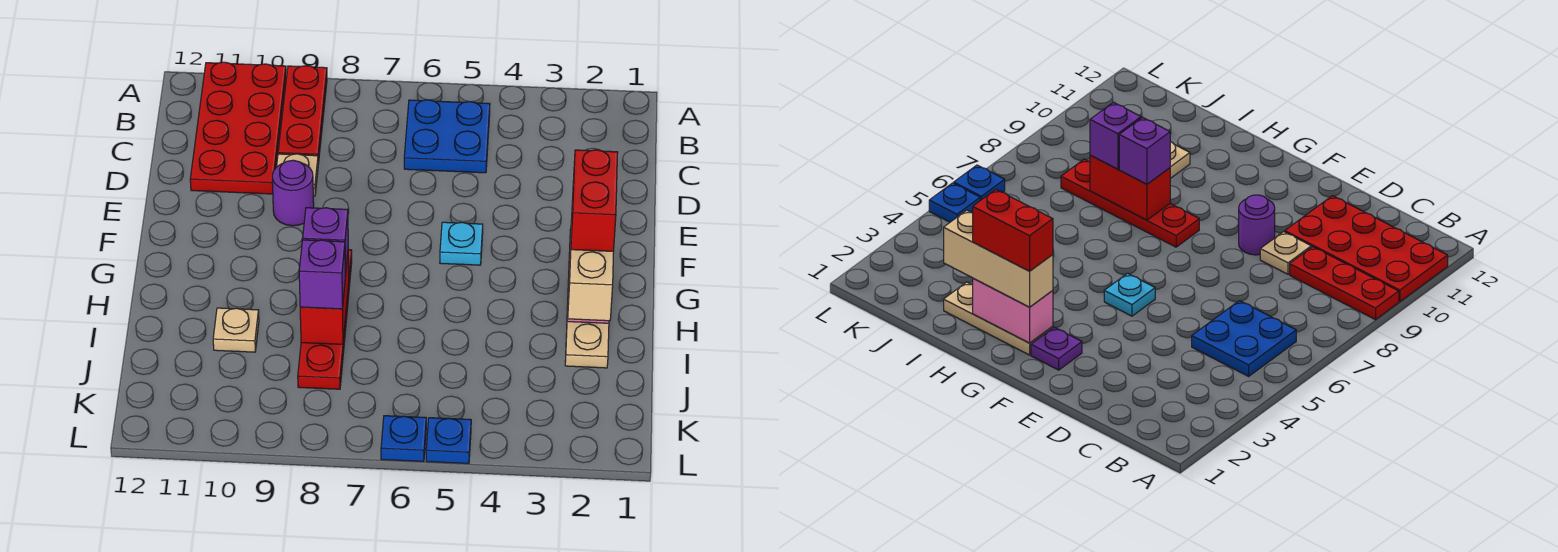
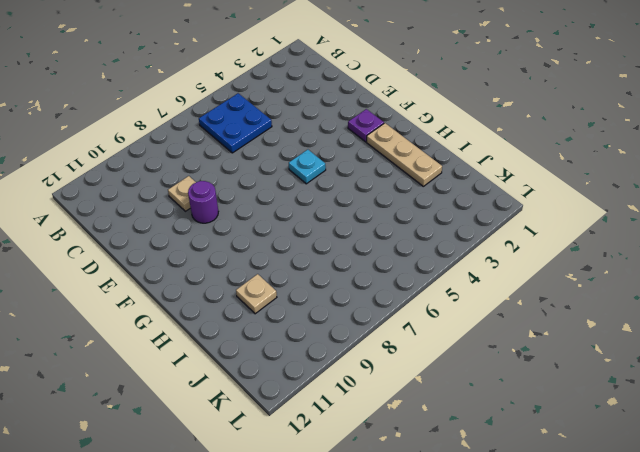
none -> red plate A9:C9 level 1
none -> red plate A10:D11 level 1
none -> red plate G8:J8 level 1

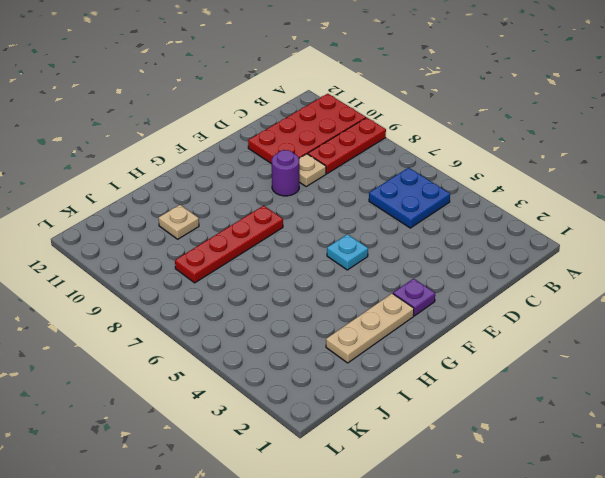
none -> blue plate L5 level 1
none -> blue plate L6 level 1
none -> pink brick G2:H2 level 2

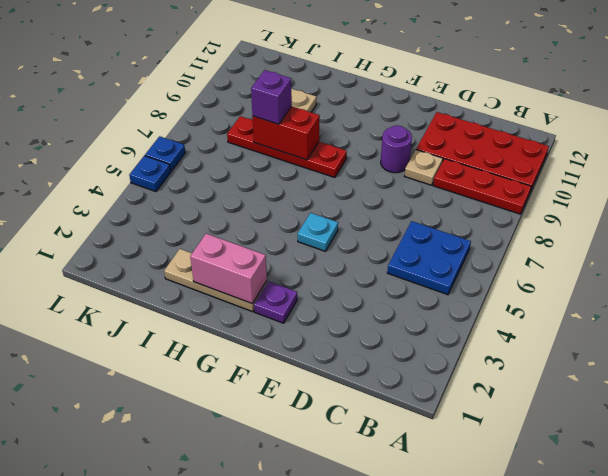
none -> tan brick G2:I2 level 3
none -> purple brick H8 level 3
none -> red brick G2:H2 level 4

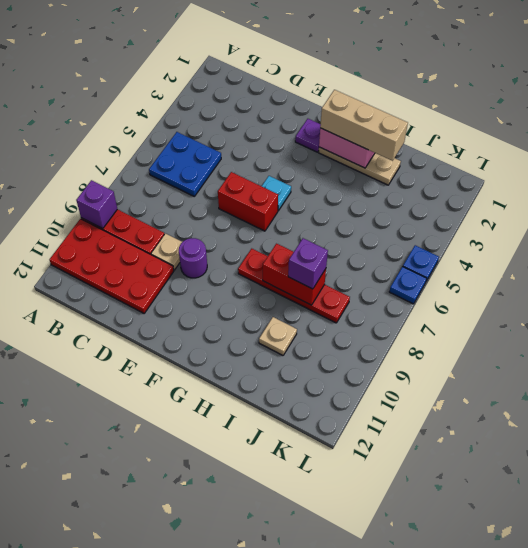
purple brick A9 level 2 -> purple brick H8 level 3
red brick E6:F6 level 1 -> red brick G2:H2 level 4

